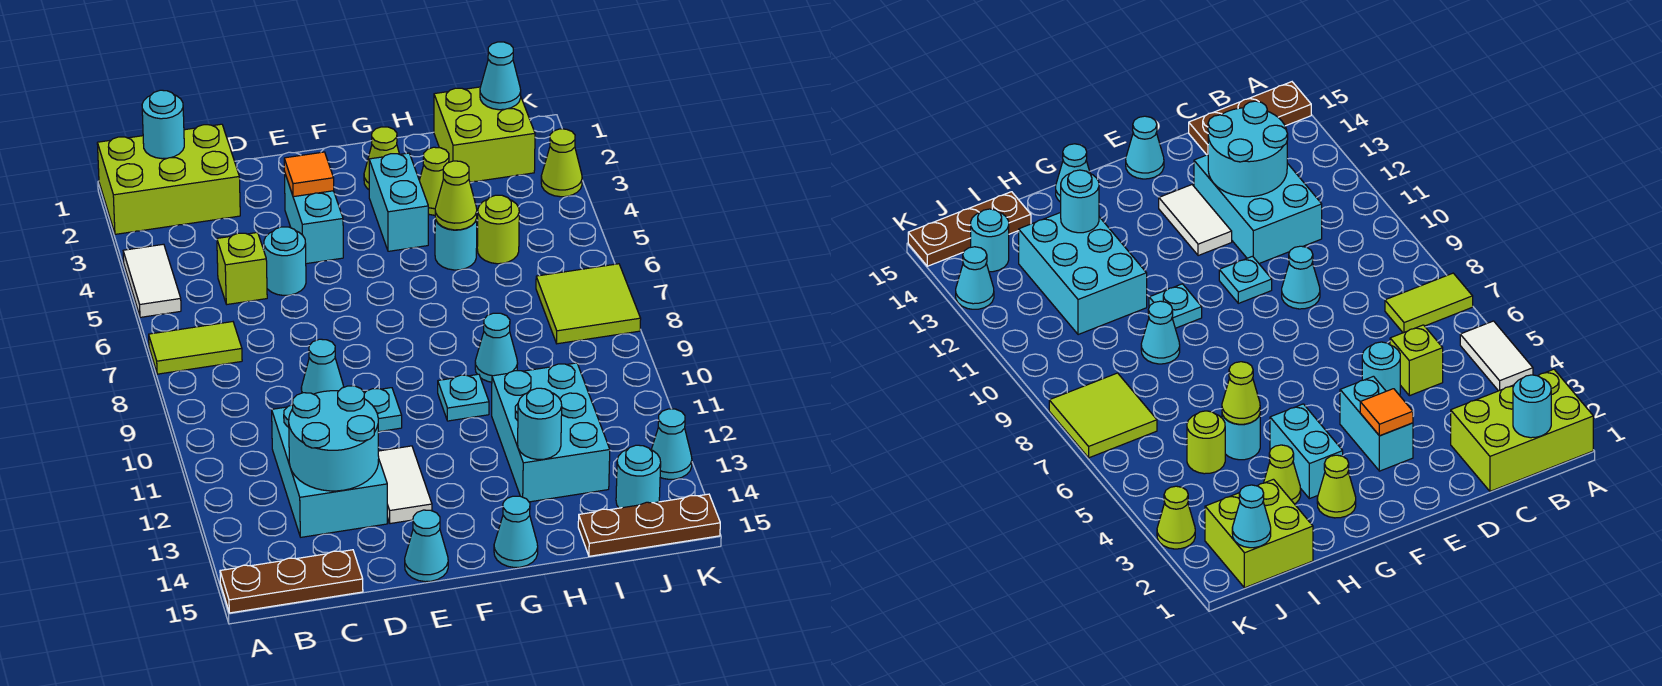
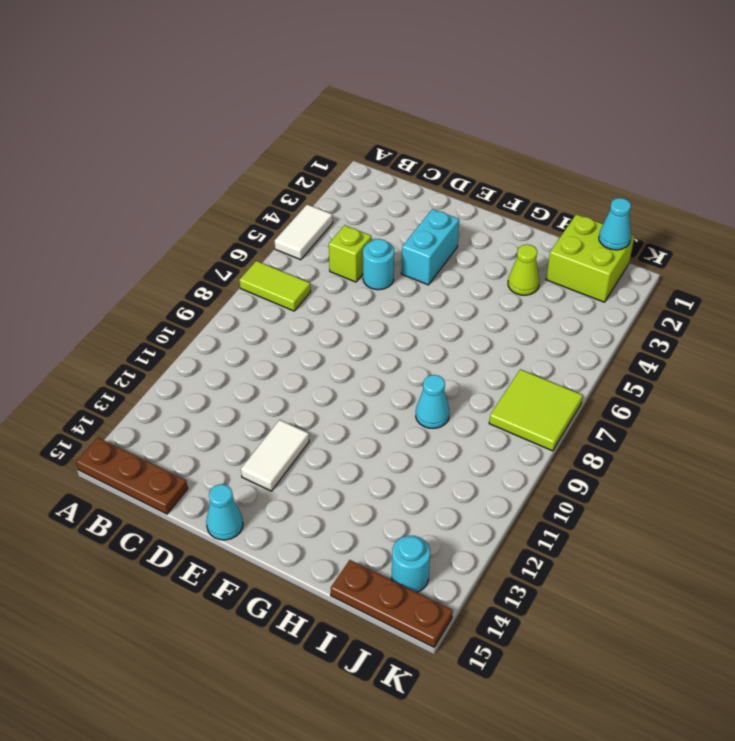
none -> lime brick A1:C2 level 1
none -> cyan brick C11:D13 level 1
none -> cyan cone D9 level 1
none -> cyan plate E10 level 1

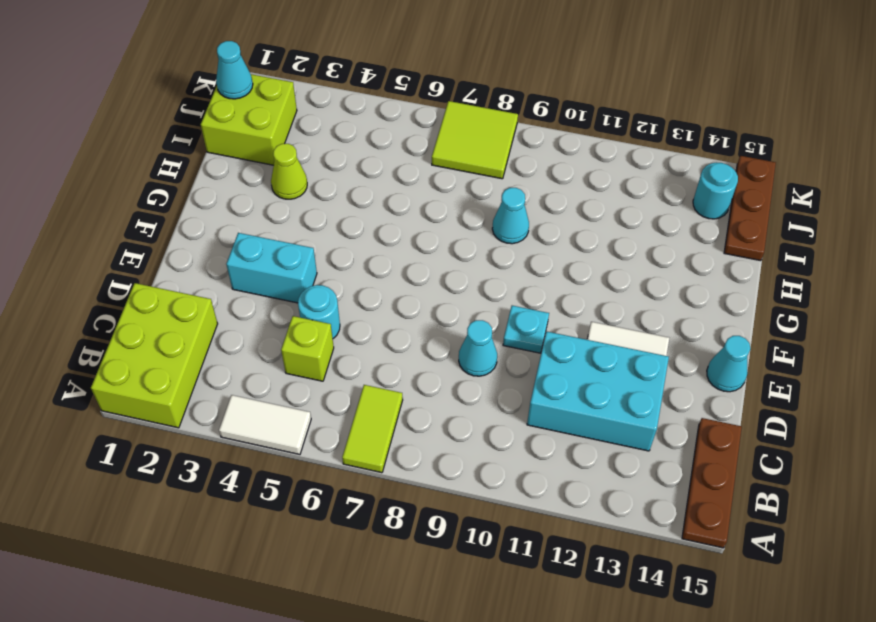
none -> lime cone G2 level 1
none -> cyan brick G3:G4 level 1
none -> cyan plate G10 level 1
none -> cyan cone G15 level 1

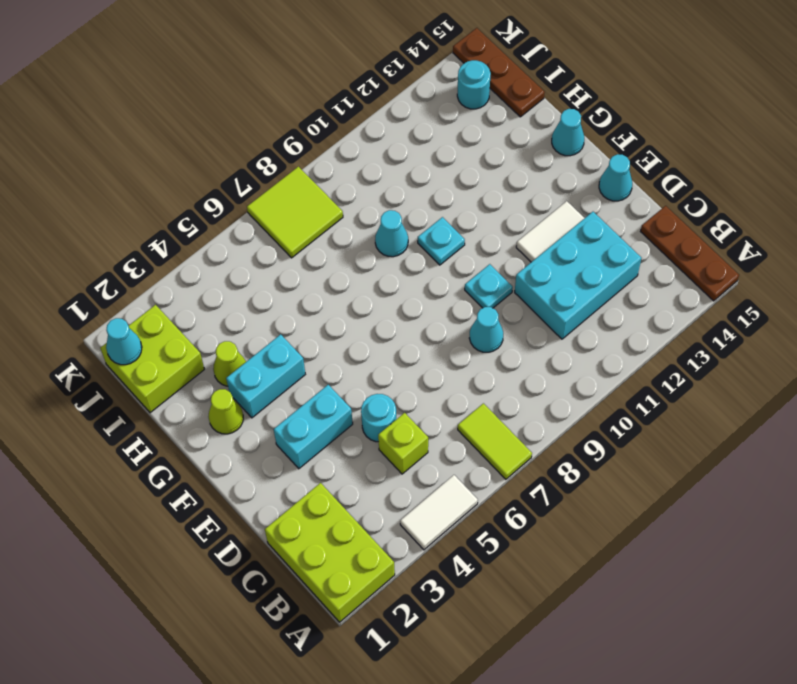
none -> cyan round brick H5 level 1
none -> cyan brick H11:I13 level 1
none -> lime round brick I5 level 1
none -> lime cone K3 level 1

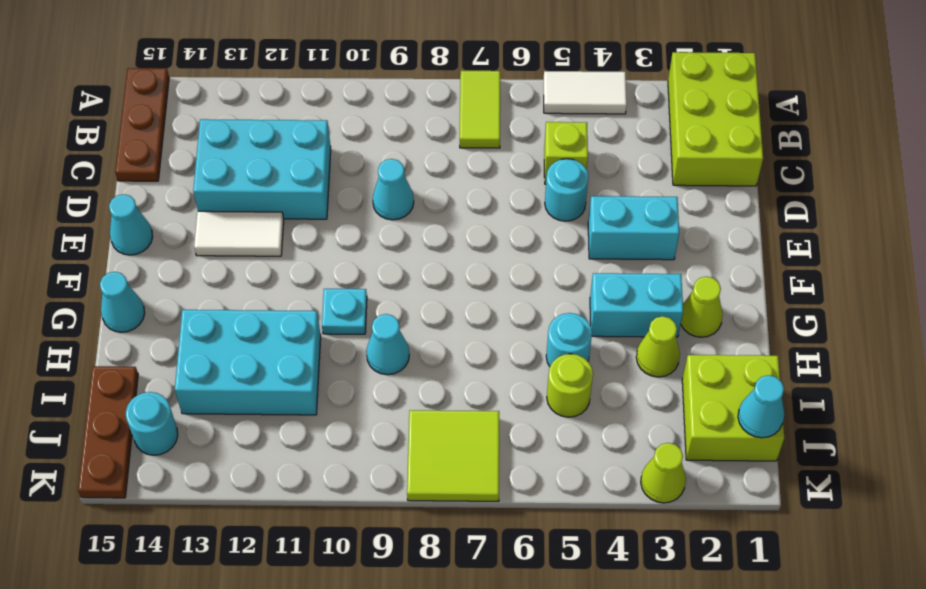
none -> cyan plate E10 level 1
none -> cyan cone K13 level 1
none -> cyan round brick B1 level 2
none -> cyan round brick C12:D13 level 2

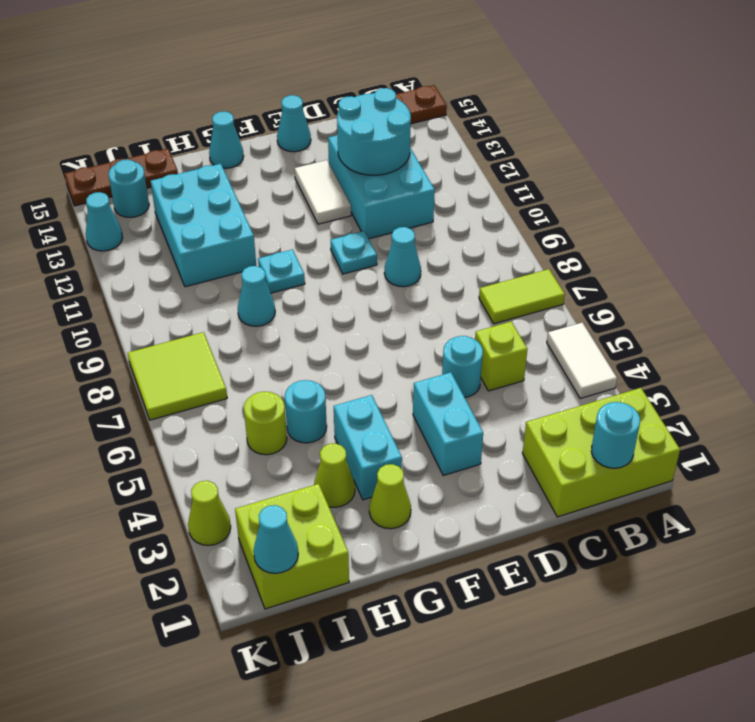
none -> orange tile E3 level 2
none -> lime cone H5 level 2
none -> cyan round brick H13 level 2

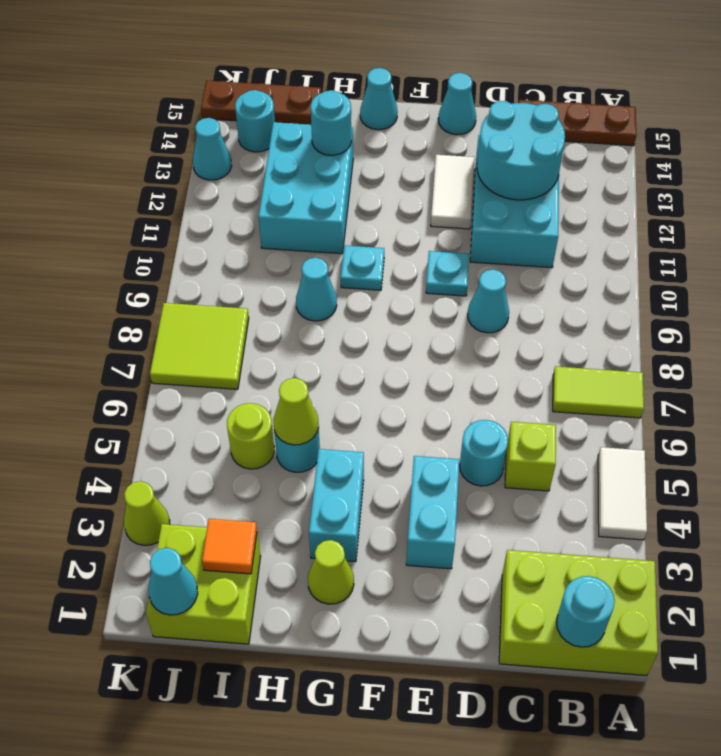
orange tile I2 level 2 -> orange tile E3 level 2
none -> lime cone H3 level 1

